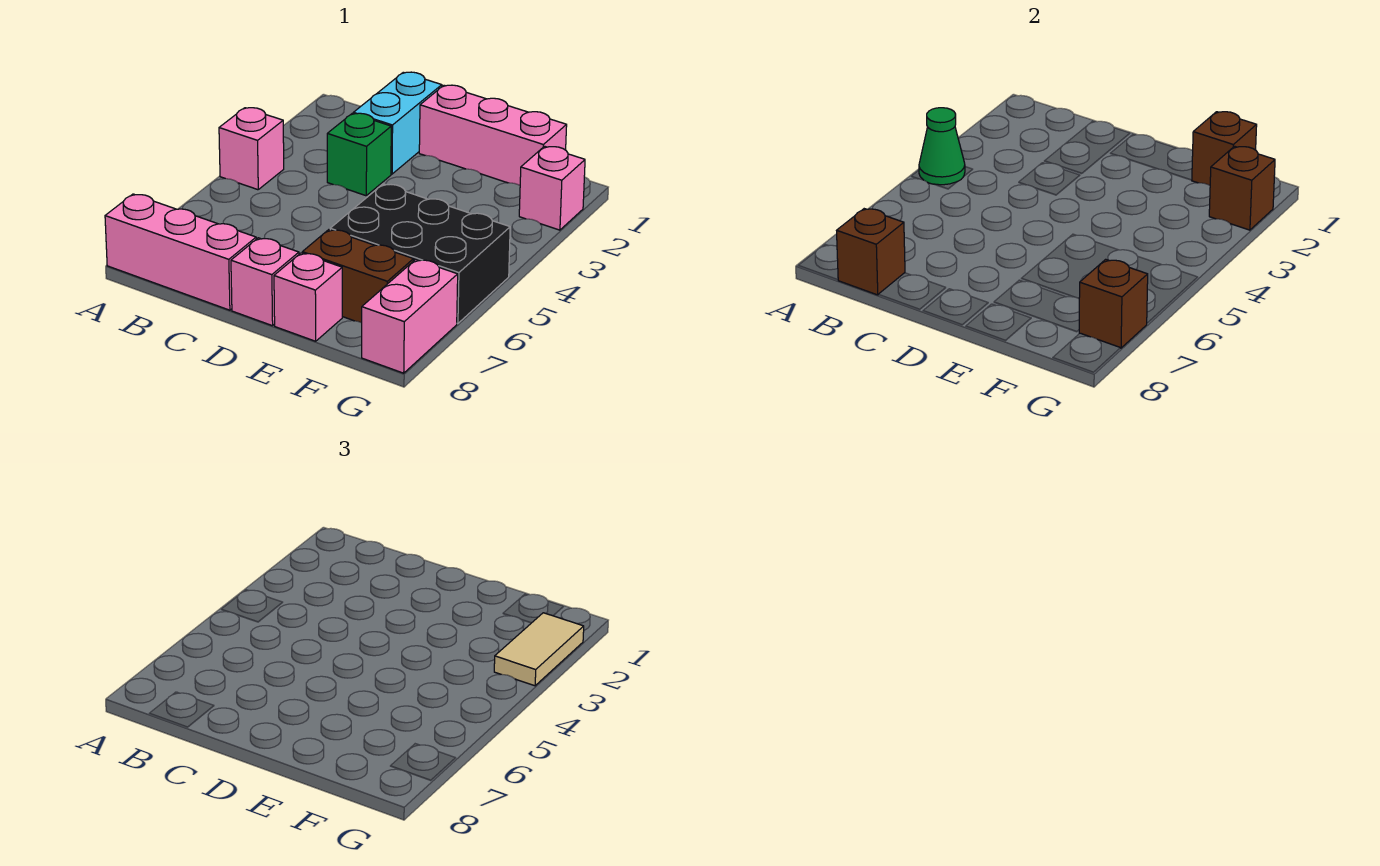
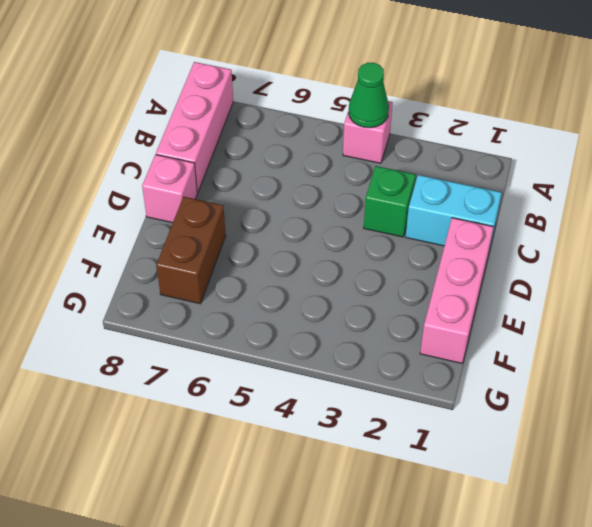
none -> black brick E5:G6 level 1
none -> pink brick E8 level 1
none -> pink brick G2 level 1

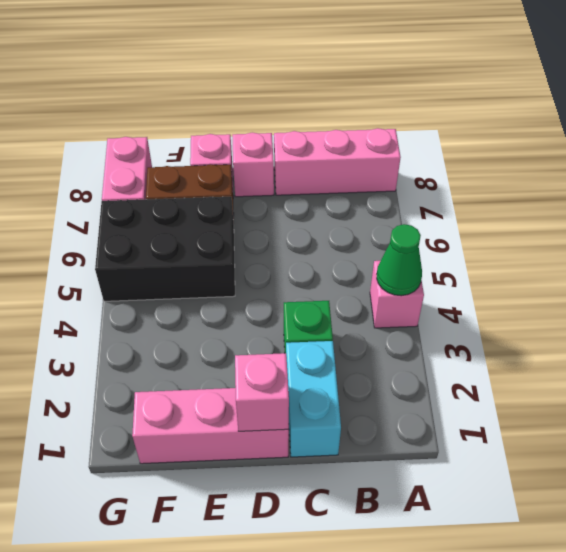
pink brick D1 level 2 -> pink brick G2 level 1
none -> brown brick B8 level 2
none -> brown brick F1 level 2
none -> brown brick G2 level 2

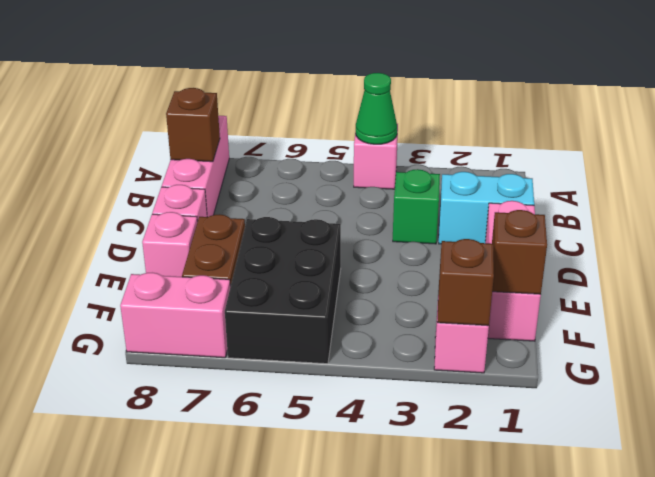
none -> brown brick G7 level 2
none -> tan tile G2:G3 level 3

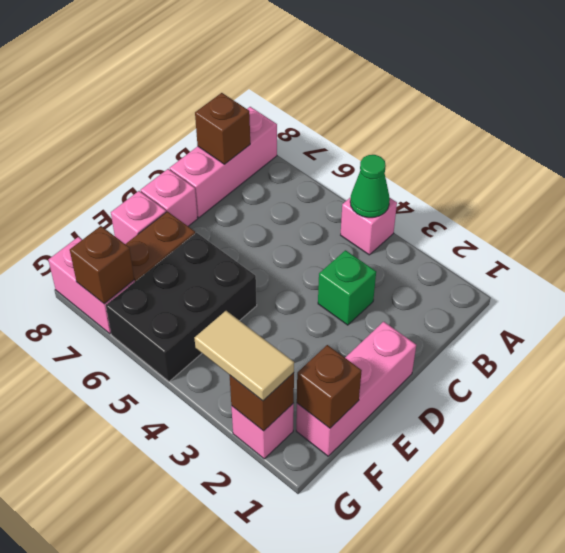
none -> cyan brick C1:C2 level 1

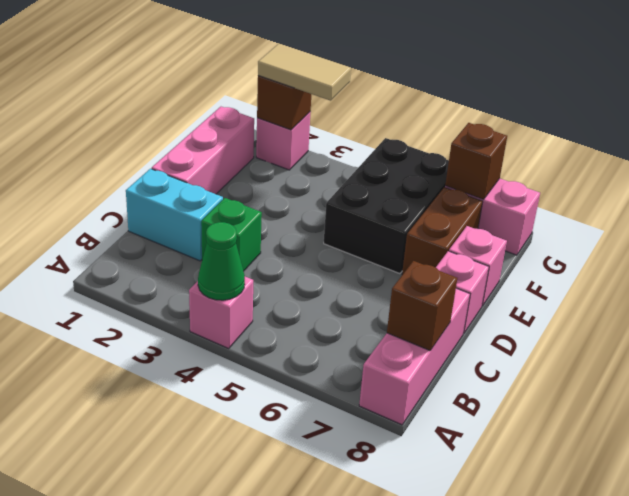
none -> brown brick F1 level 2

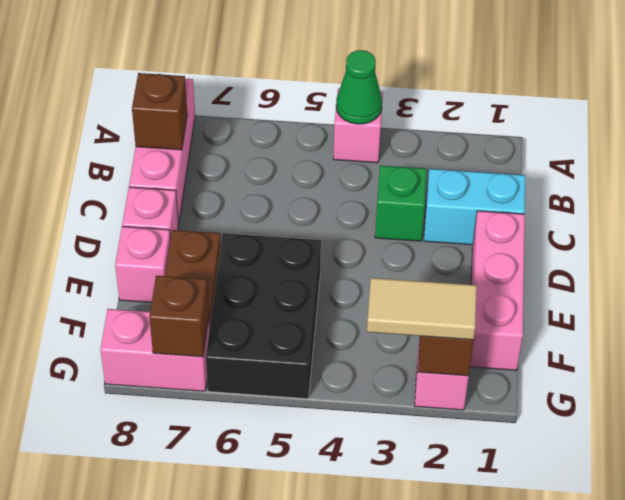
none -> brown brick F1 level 2

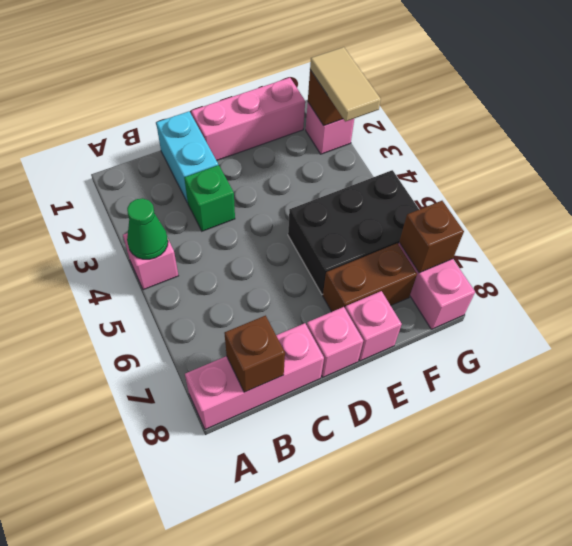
none -> brown brick F1 level 2

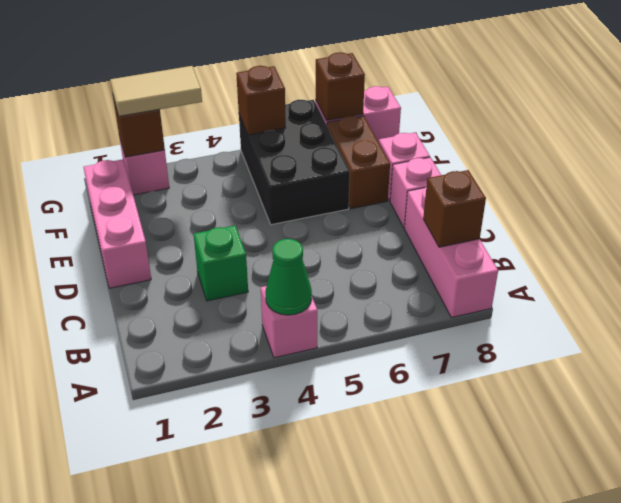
brown brick G5 level 2 -> brown brick F1 level 2
none -> cyan brick C1:C2 level 1

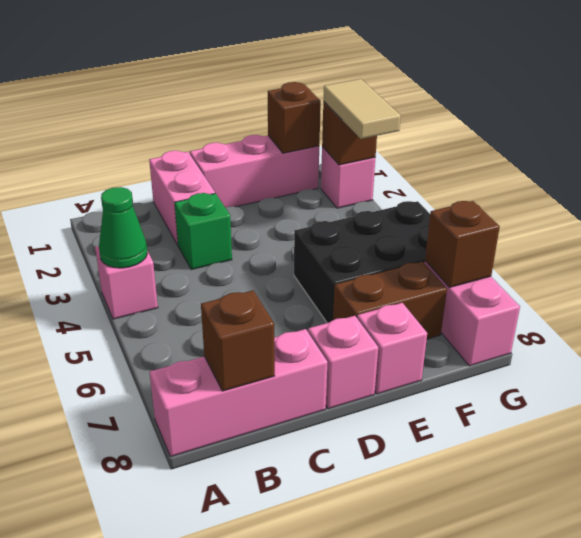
pink brick C1:C2 level 1 -> cyan brick C1:C2 level 1

